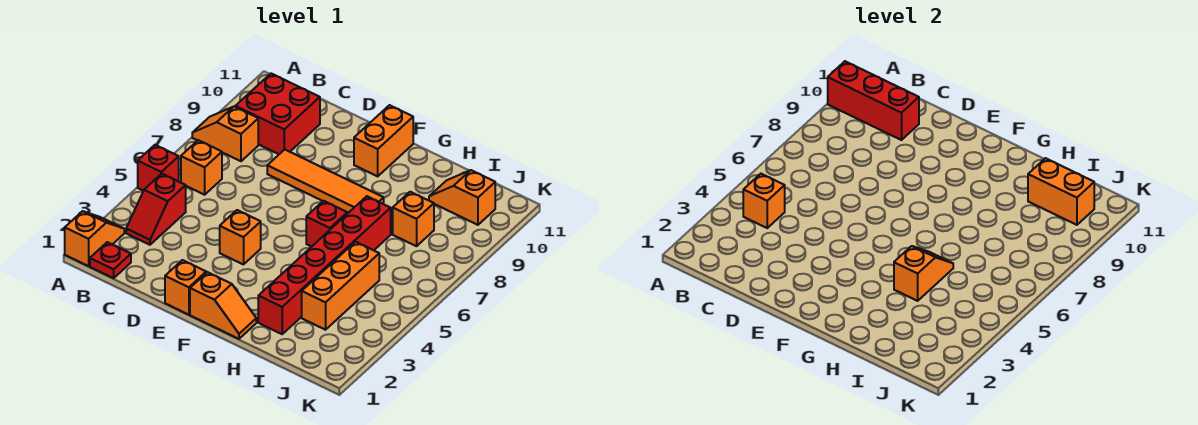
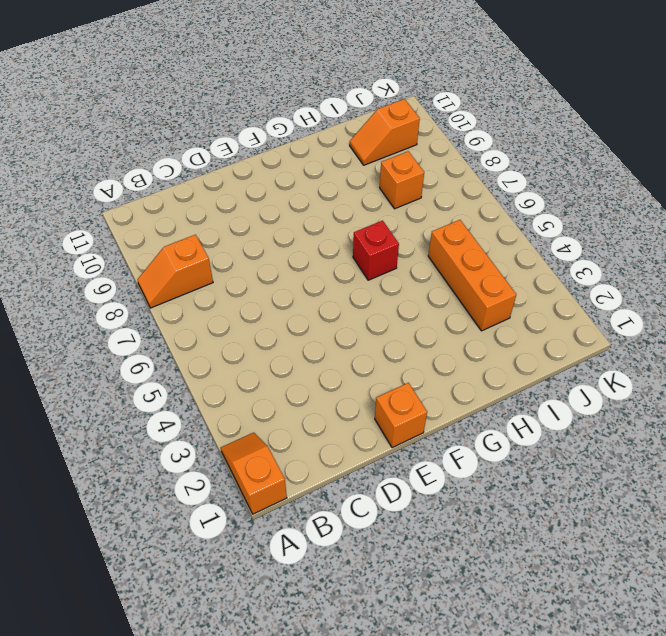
none -> red brick A5 level 1
none -> red plate B1 level 1
none -> red slope B3:B4 level 1 top 4

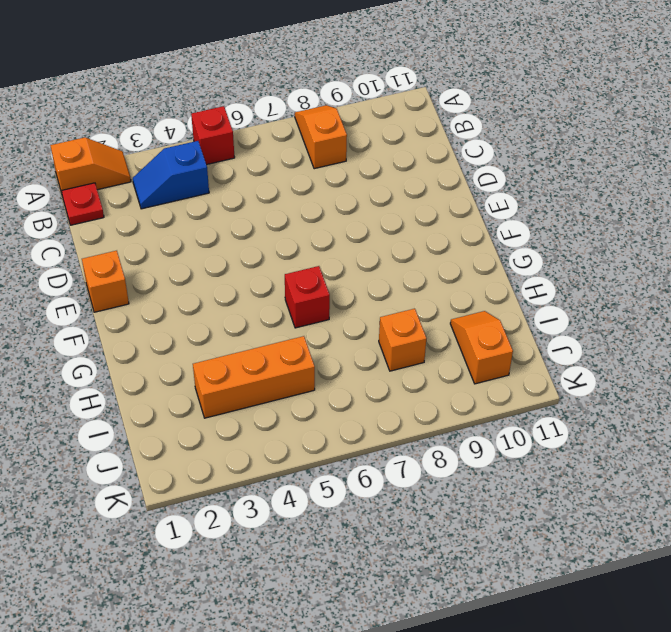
blue slope B3:B4 level 1 top 4 -> red slope B3:B4 level 1 top 4
none -> orange brick B6 level 1
none -> red brick B9:C10 level 1
none -> orange tile D8:G8 level 1

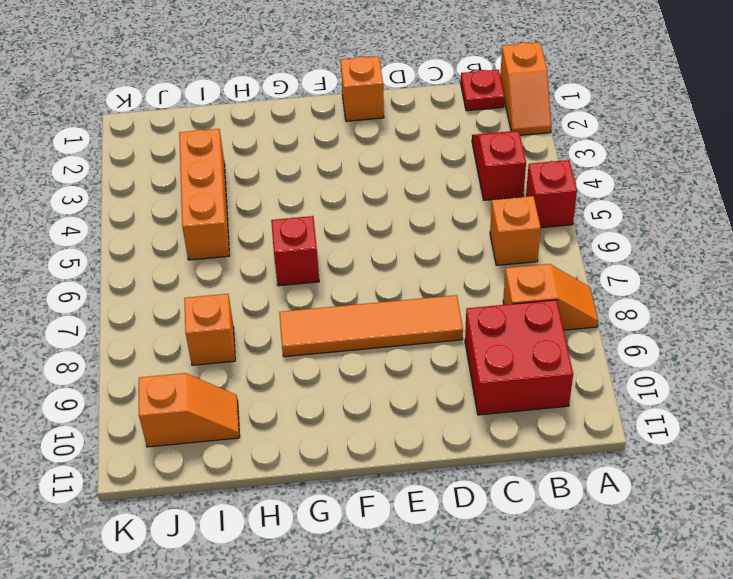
none -> orange brick E4 level 1
none -> orange slope F1:G1 level 1 top F
none -> orange brick F10:F11 level 1

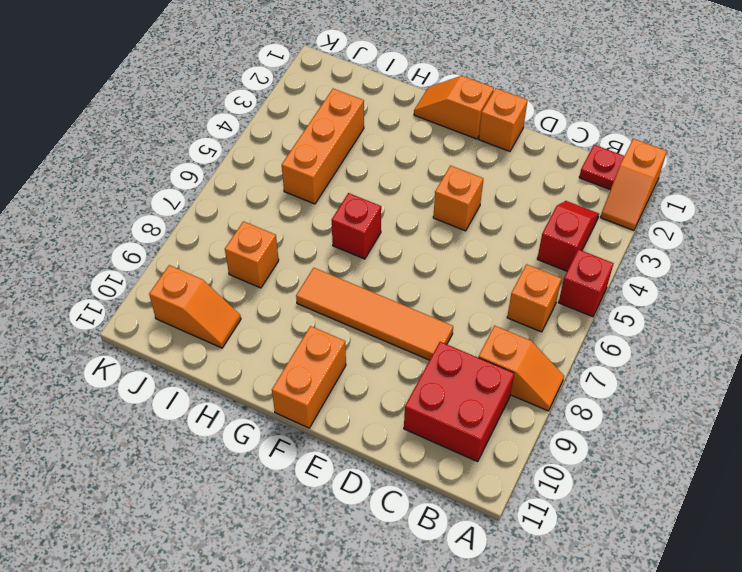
none -> red brick H2:H7 level 1
none -> red brick A10:C10 level 2
none -> orange brick B4 level 2

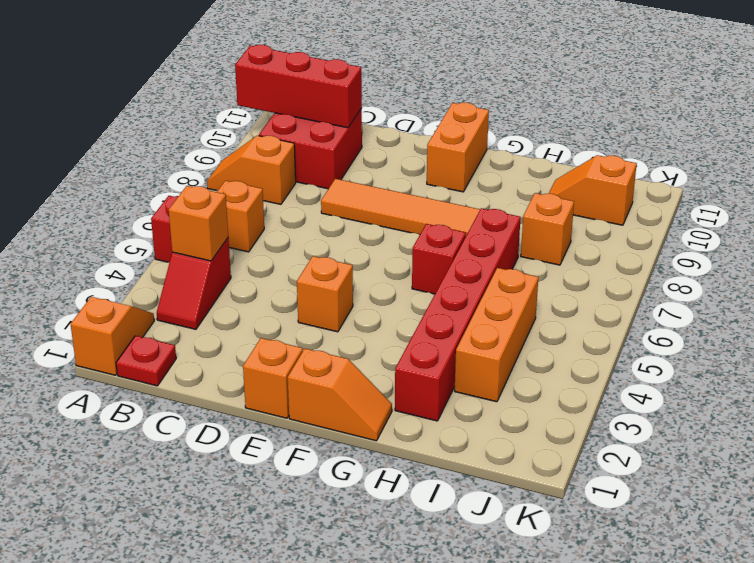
none -> orange slope H4:H5 level 2 top 4
none -> orange brick I10:J10 level 2

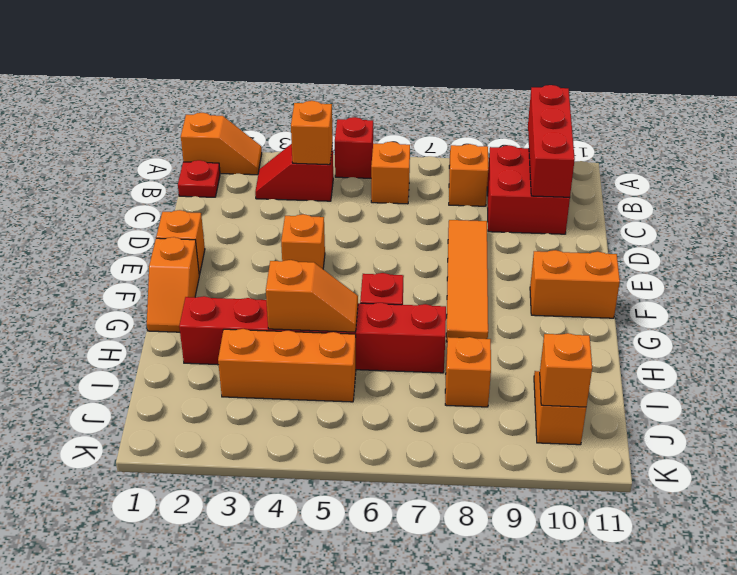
orange brick J10 level 2 -> orange brick I10:J10 level 2

